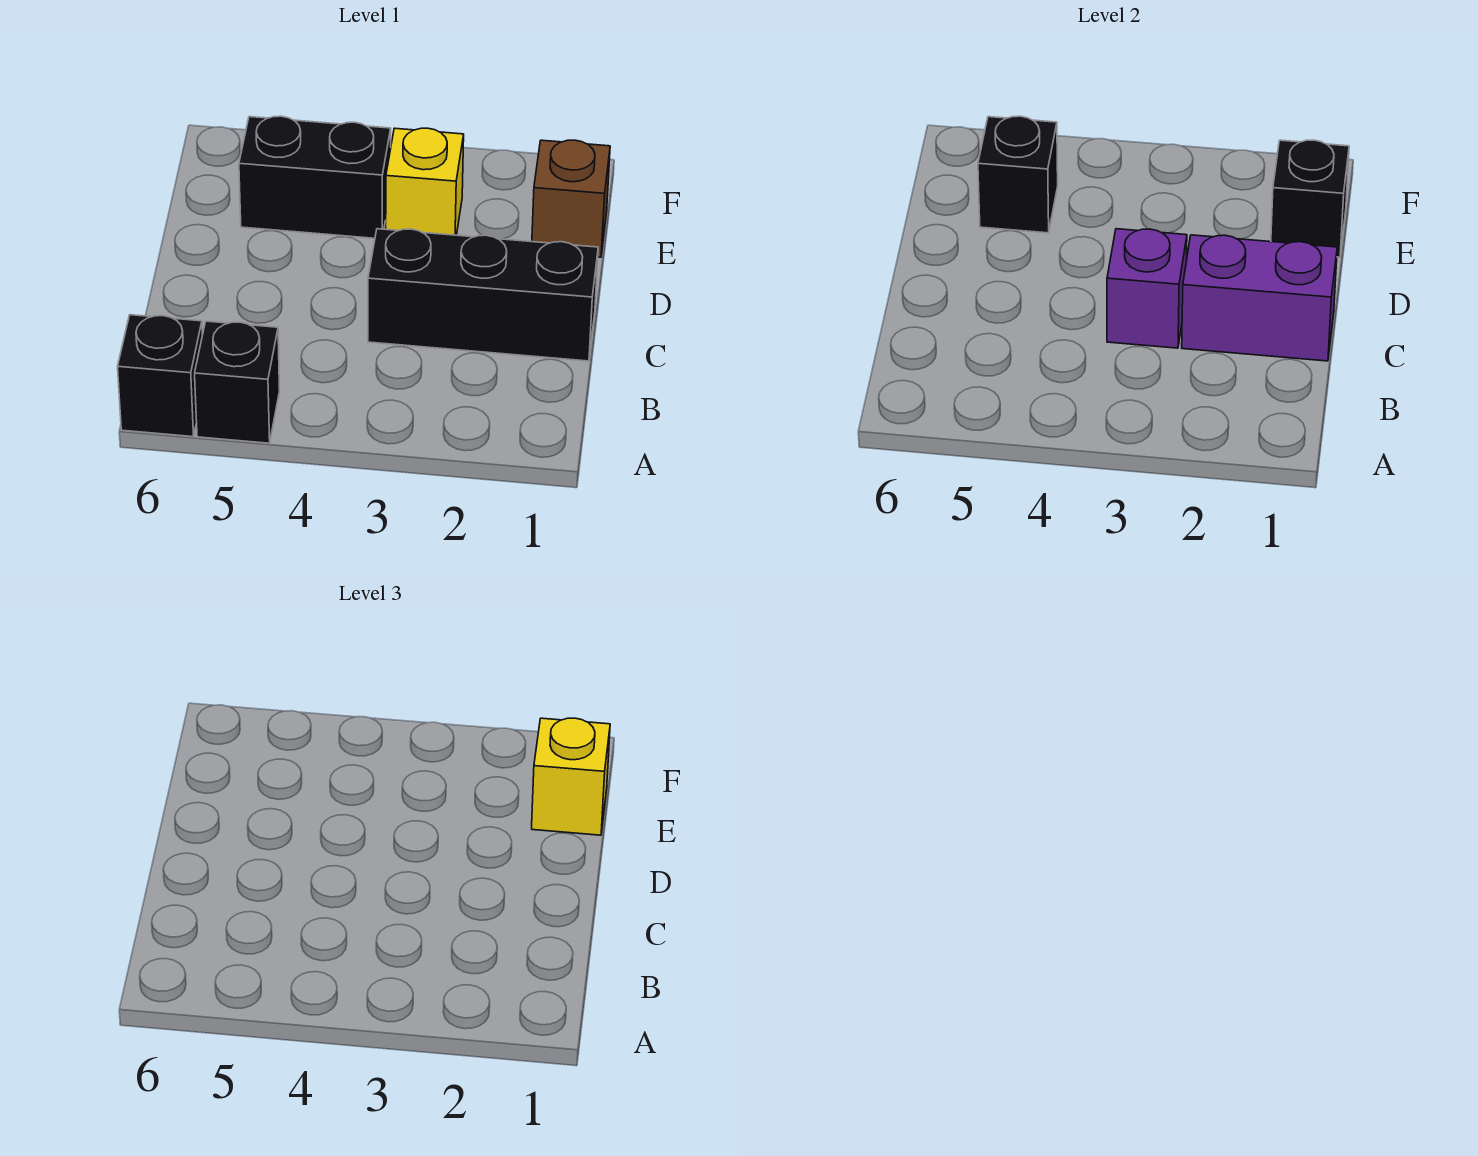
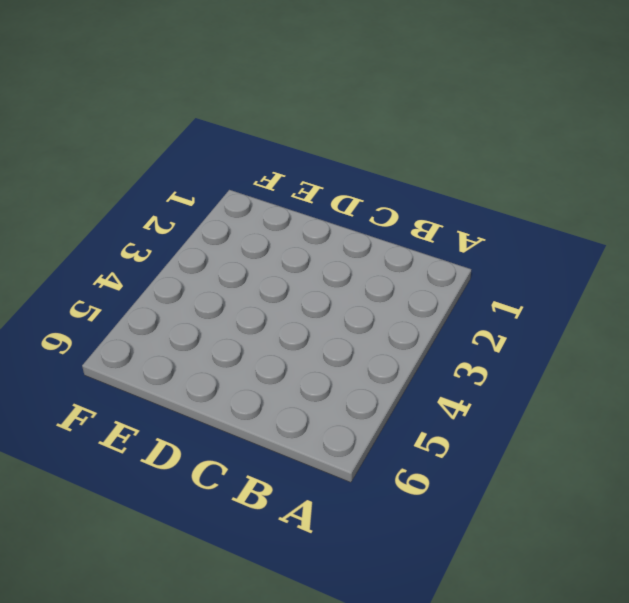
none -> black brick A5 level 1
none -> black brick A6 level 1

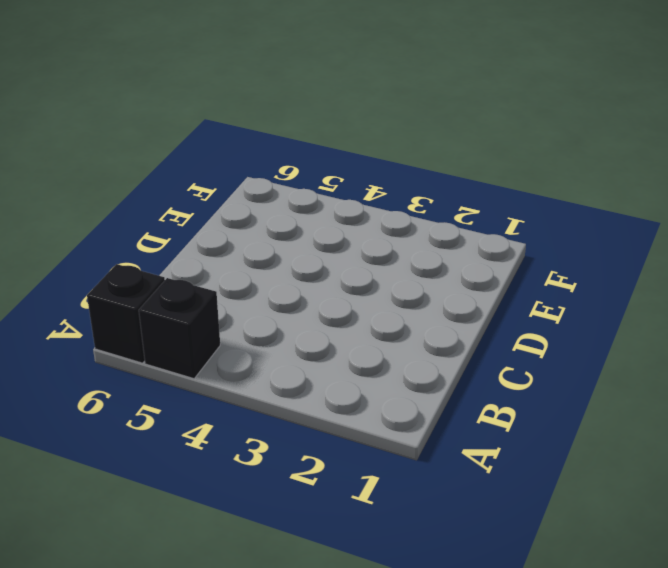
none -> black brick C1:C3 level 1
none -> brown brick E1 level 1

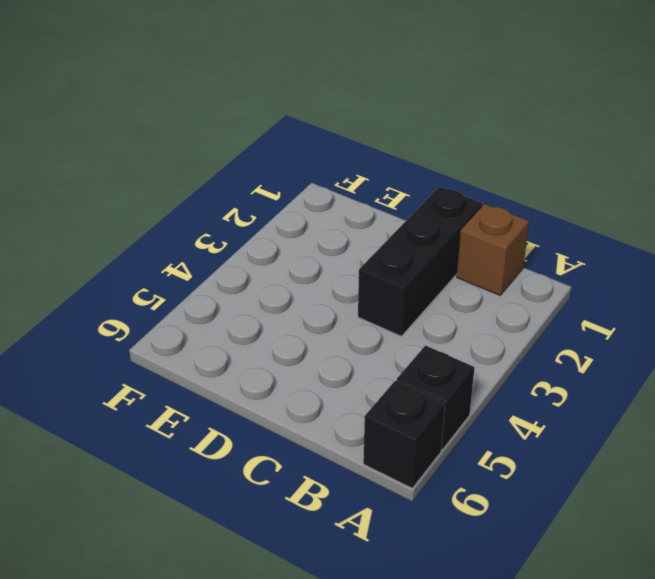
brown brick B1 level 1 -> brown brick E1 level 1
none -> yellow brick E3 level 1
none -> black brick E4:E5 level 1

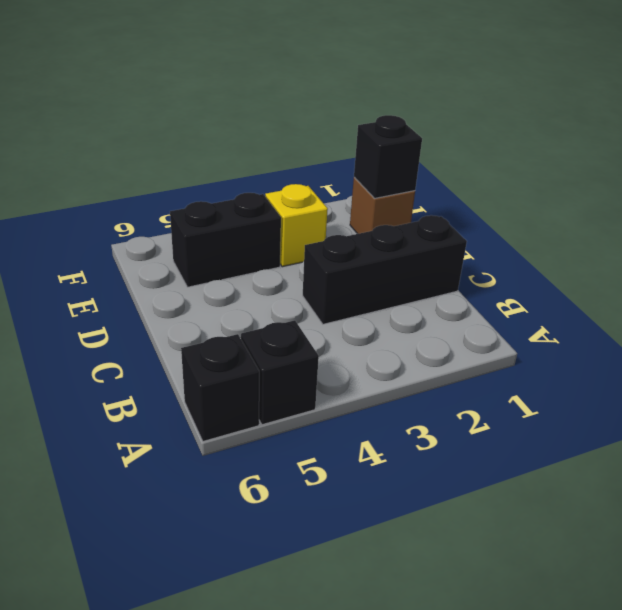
none -> purple brick C1:C2 level 2
none -> purple brick C3 level 2

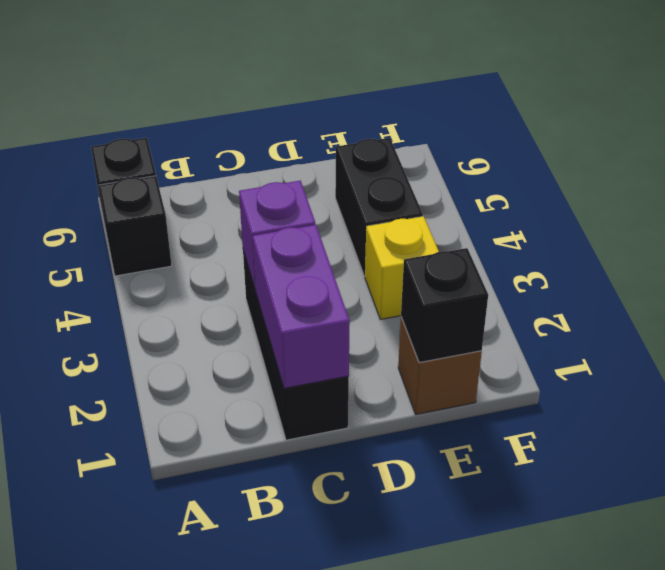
none -> black brick E5 level 2
none -> yellow brick E1 level 3

